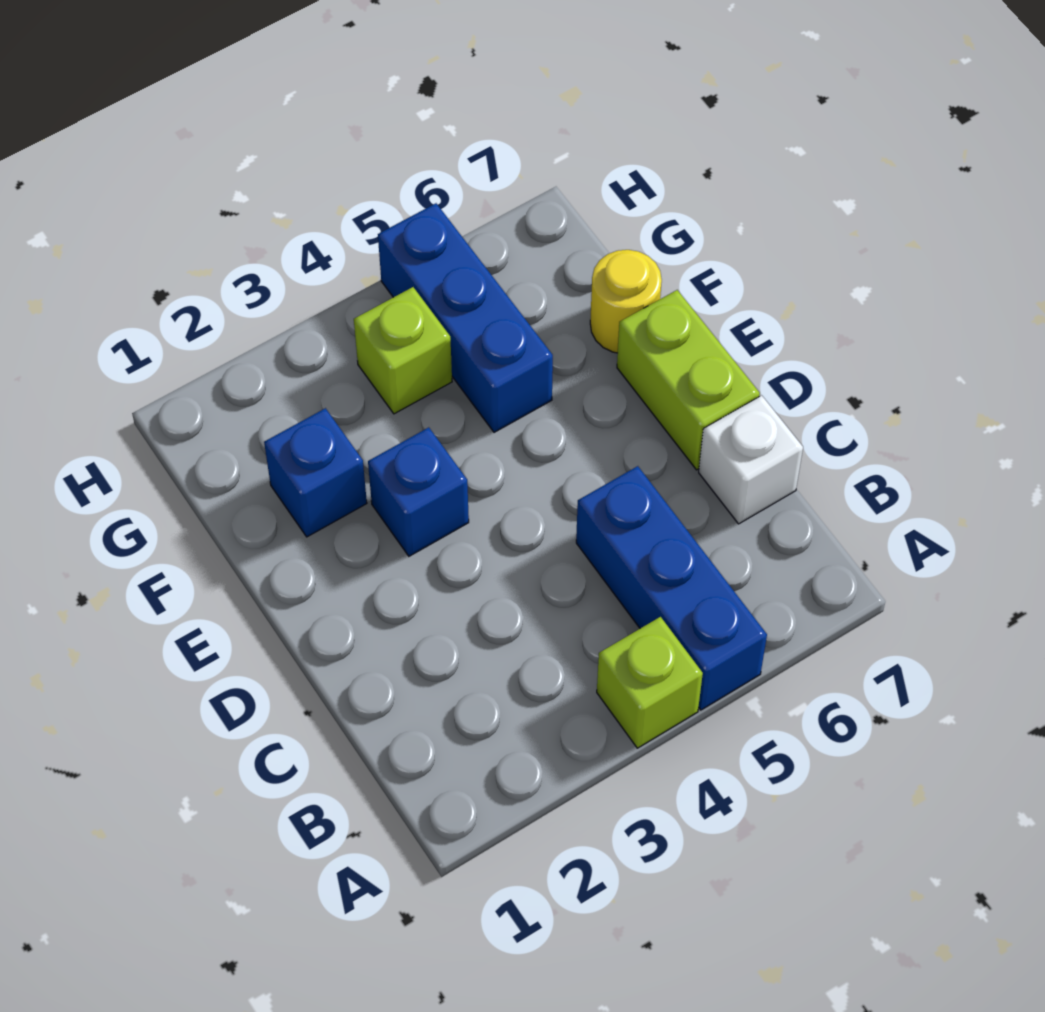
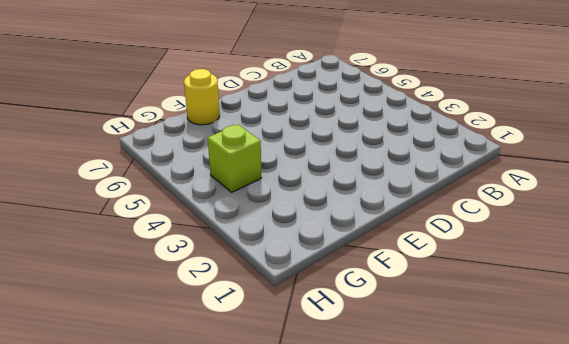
none -> lime brick A4 level 1
none -> blue brick A5:C5 level 1

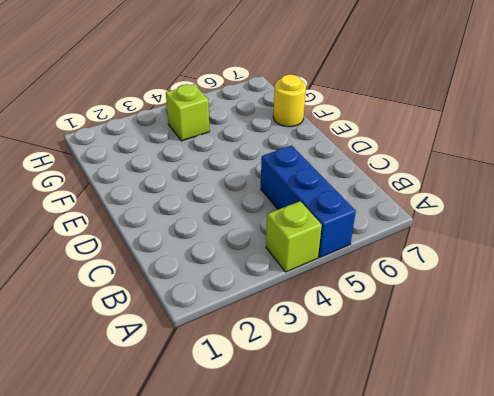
none -> white brick C7 level 1
none -> lime brick D7:E7 level 1

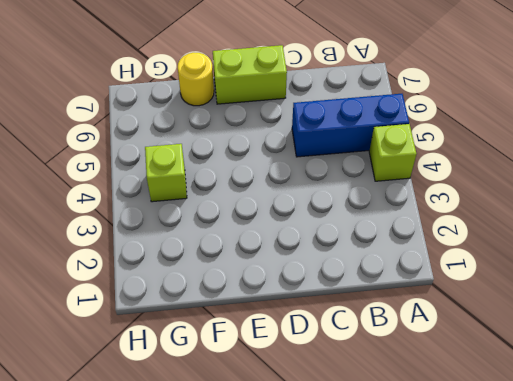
none -> white brick C7 level 1
none -> blue brick E3 level 1

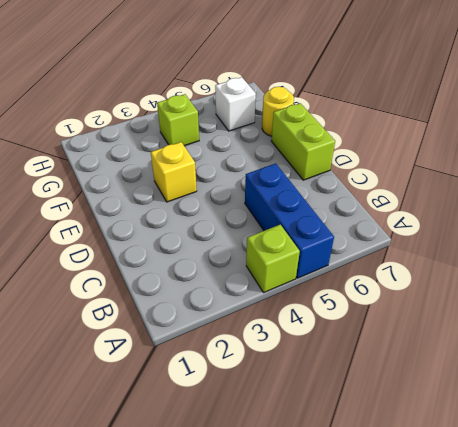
yellow brick E3 level 1 -> blue brick E3 level 1
white brick G6 level 1 -> white brick C7 level 1
none -> blue brick F2 level 1
none -> blue brick F5:H5 level 1

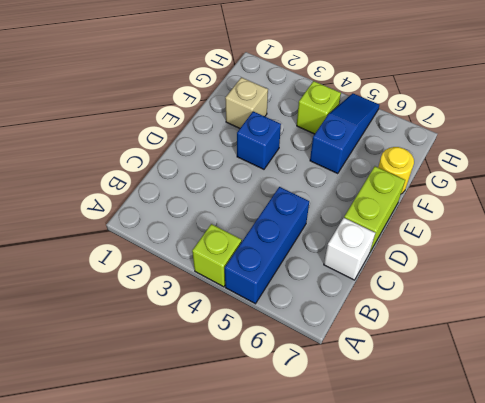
tan brick F2 level 1 -> blue brick F2 level 1
blue slope F5:H5 level 1 top F -> blue brick F5:H5 level 1

